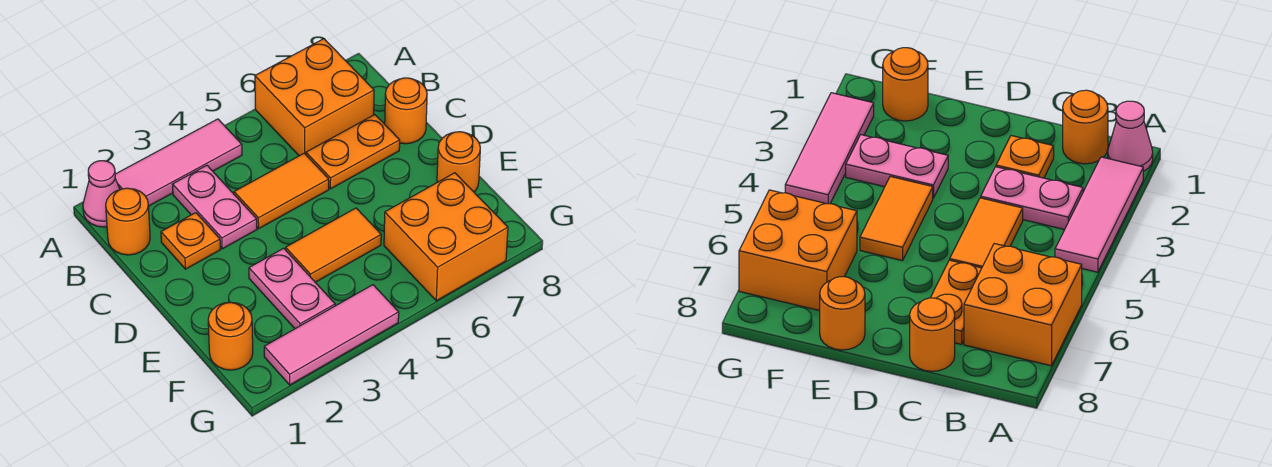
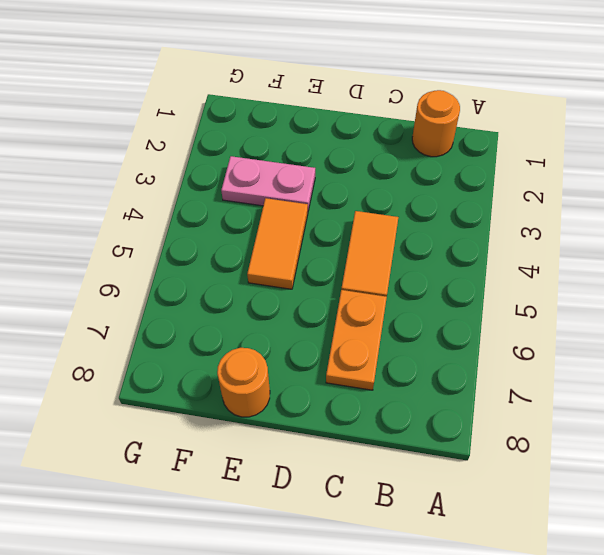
none -> pink cone A1 level 1
none -> pink tile A2:A4 level 1
none -> orange brick A6:B7 level 1

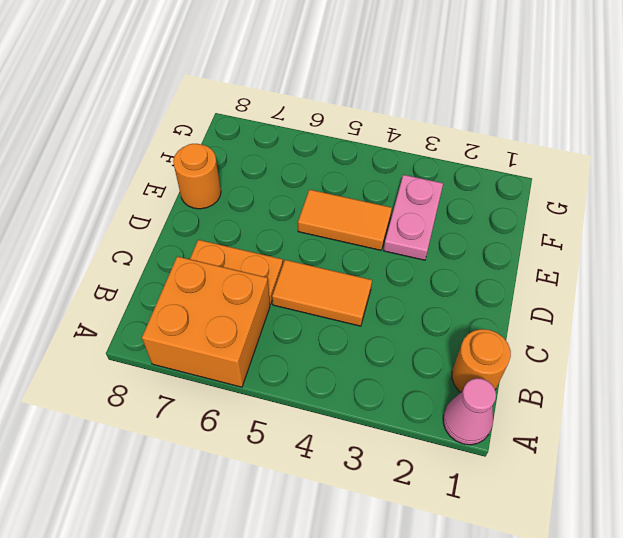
none -> pink tile A2:A4 level 1
none -> pink plate B3:C3 level 1
none -> orange plate C2 level 1

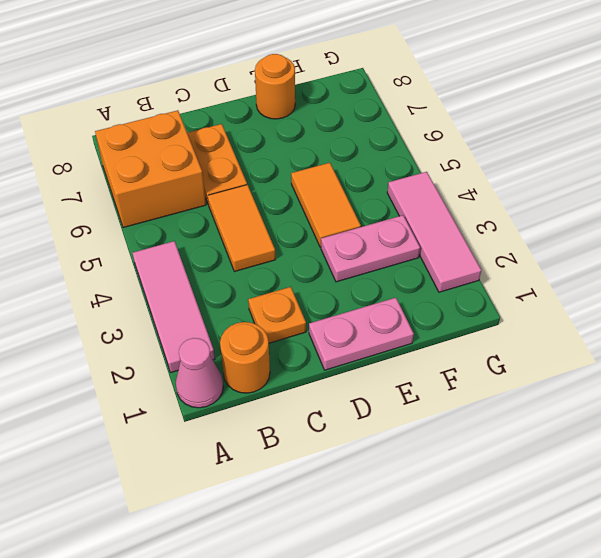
pink plate D1:E1 level 1 -> pink plate B3:C3 level 1
none -> orange round brick C8 level 1
none -> orange round brick F1 level 1
none -> orange brick F6:G7 level 1

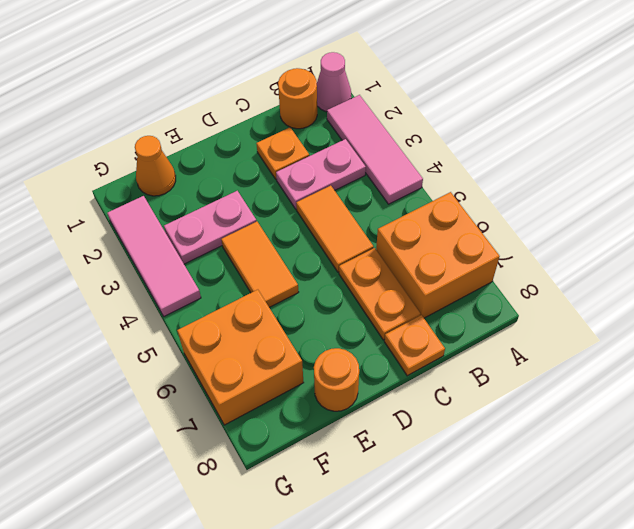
orange plate C8 level 1 -> orange round brick C8 level 1
orange cone F1 level 1 -> orange round brick F1 level 1

